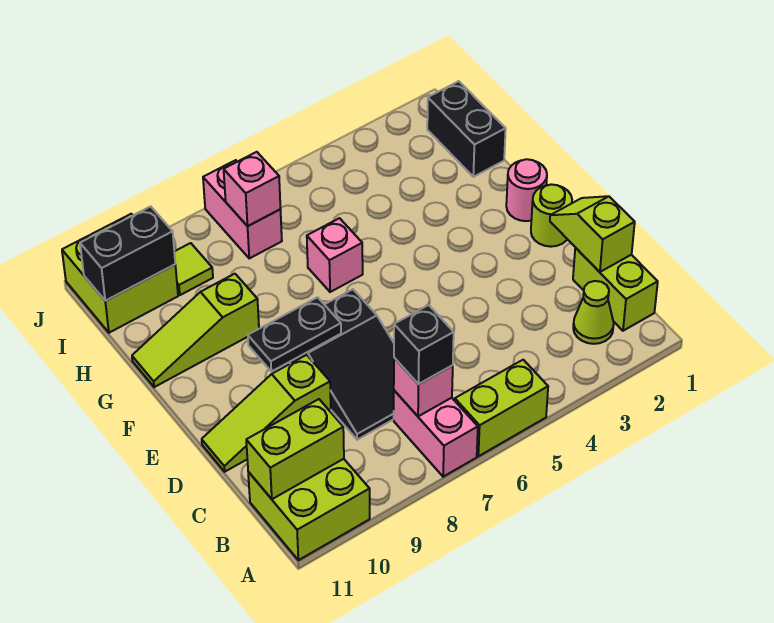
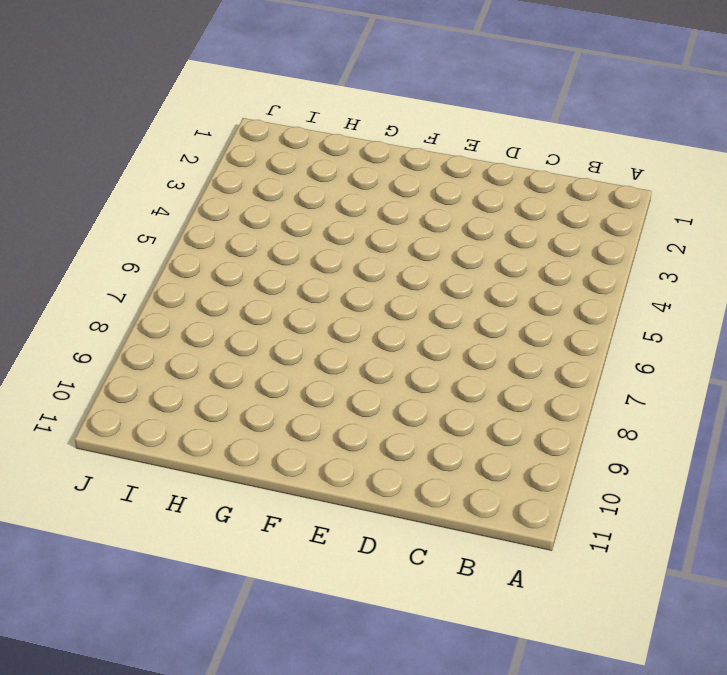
none -> lime brick A5:A6 level 1
none -> pink brick A7:B7 level 1
none -> lime brick A10:B11 level 1

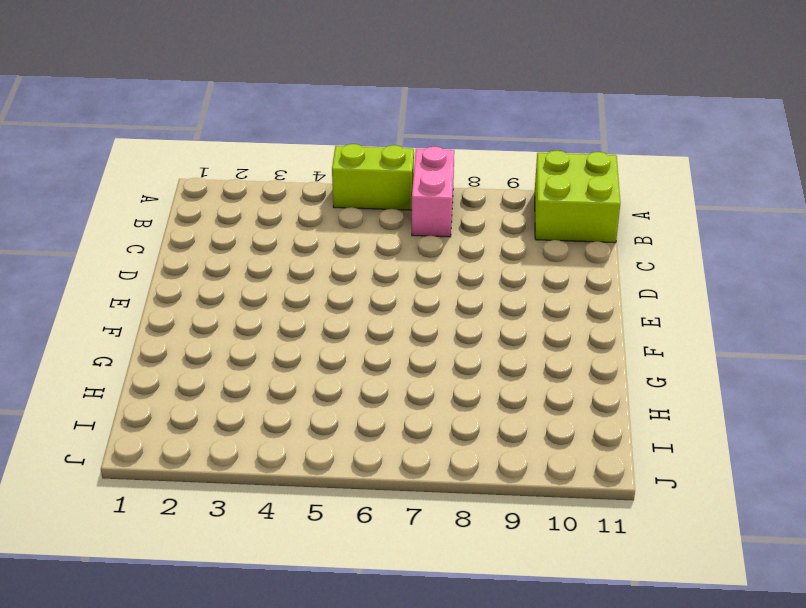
none -> lime brick B1:C1 level 1
none -> lime cone B2 level 1
none -> black slope C7:E8 level 1 top E

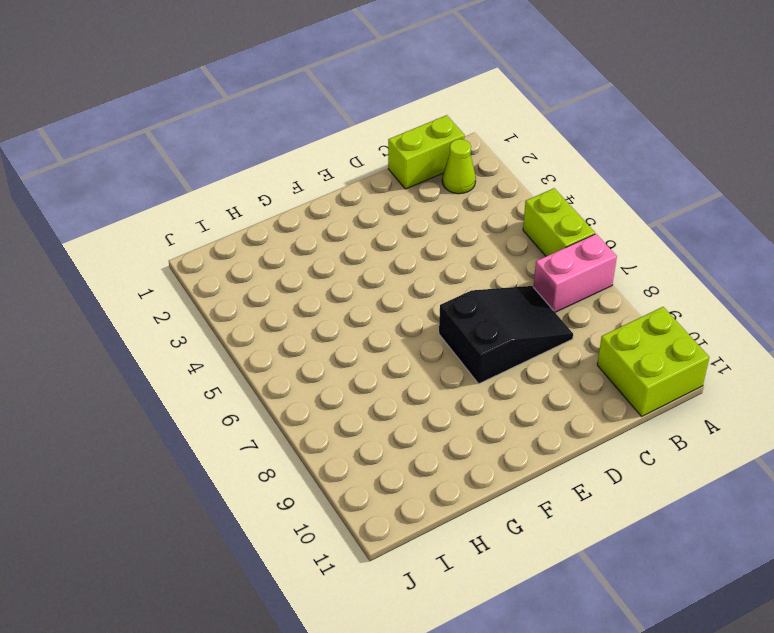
none -> lime slope D9:D11 level 1 top 9
none -> lime round brick E1 level 1
none -> pink round brick F1 level 1

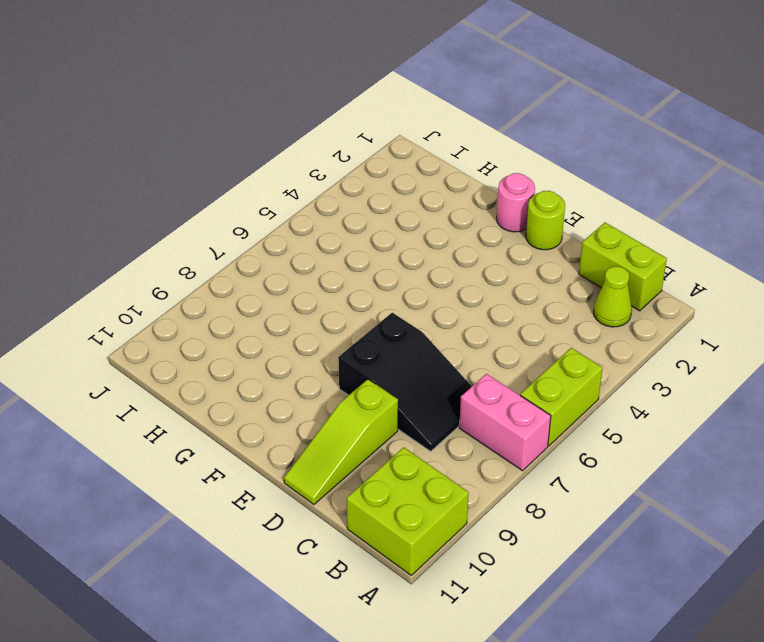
none -> pink brick G6 level 1
none -> lime slope G9:G11 level 1 top 9
none -> black brick H1:I1 level 1

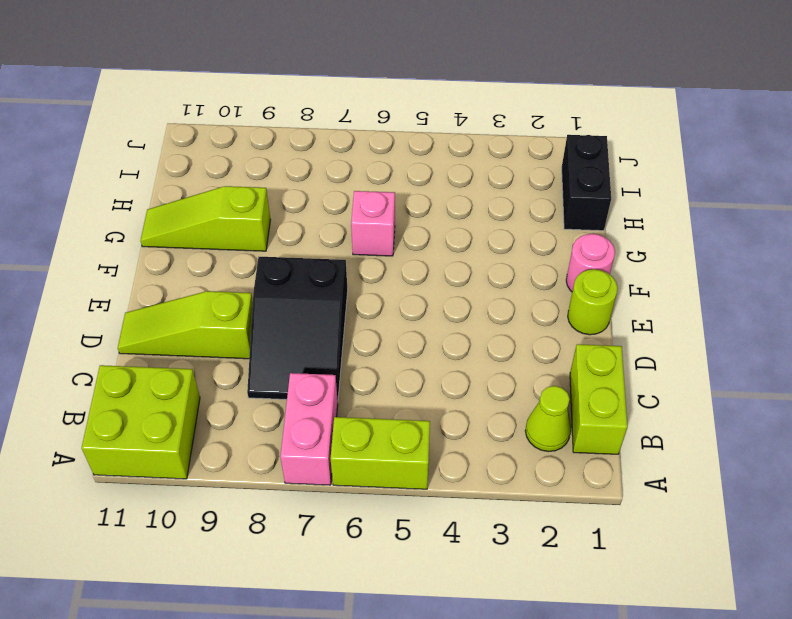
none -> pink brick I7:J7 level 1
none -> lime tile I9 level 1
none -> lime brick I10:J11 level 1

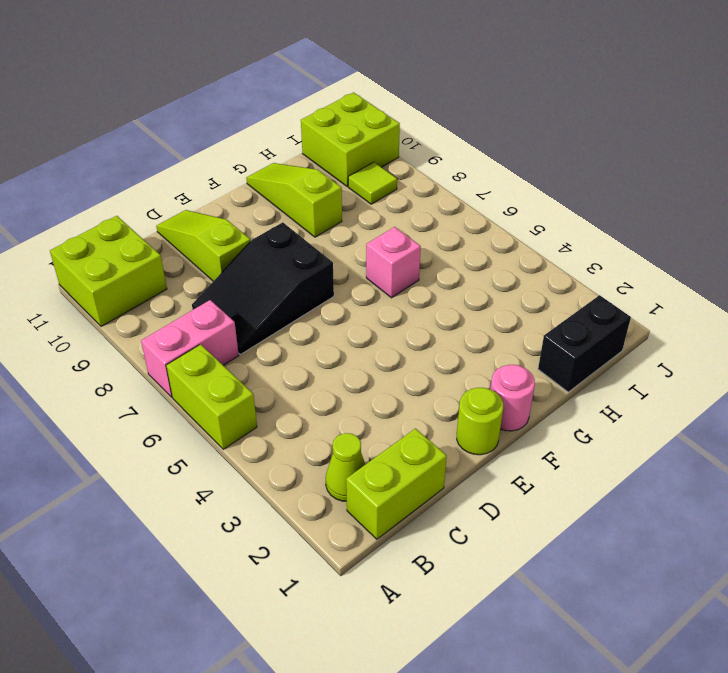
none -> pink brick I7:J7 level 1
none -> pink brick B7 level 2
none -> lime brick B10:B11 level 2

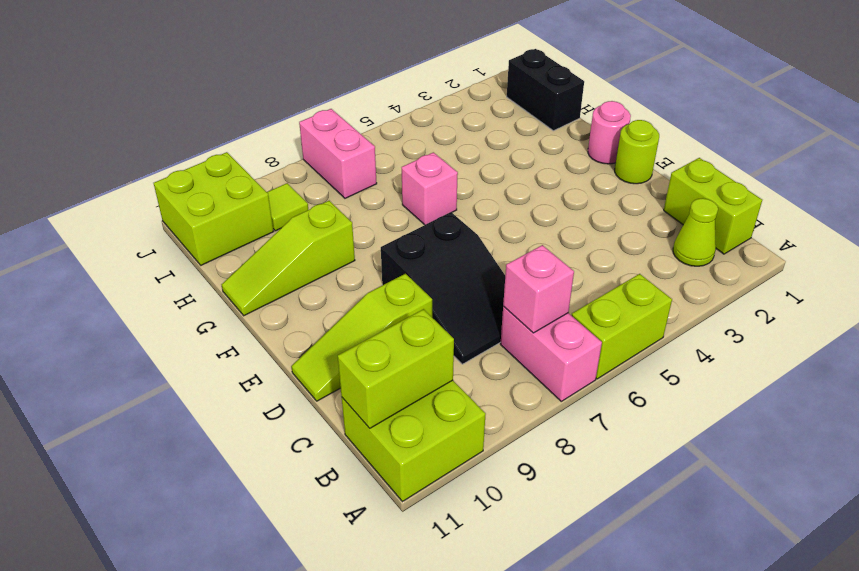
none -> lime slope C1:D1 level 2 top C
none -> black plate E8:E9 level 2
none -> pink brick I7 level 2

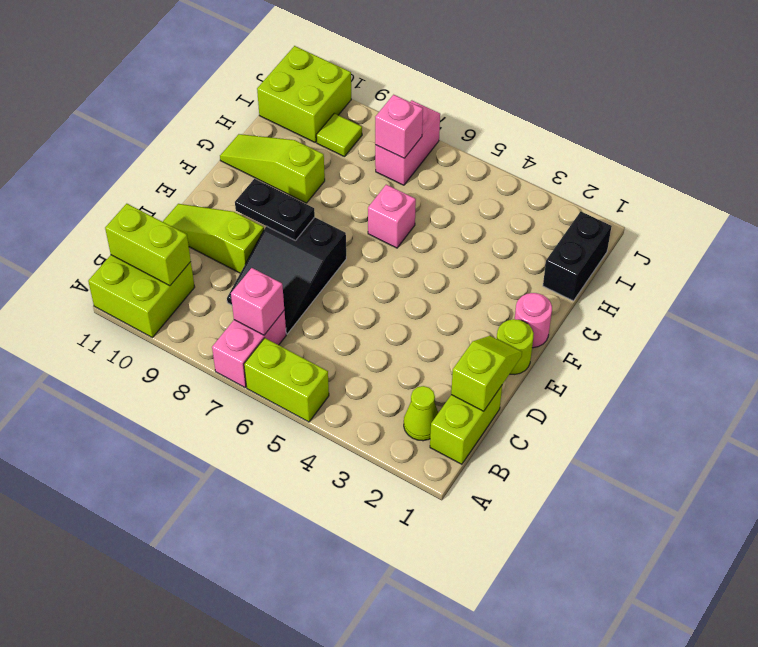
none -> black brick I10:I11 level 2
none -> black brick B7 level 3

